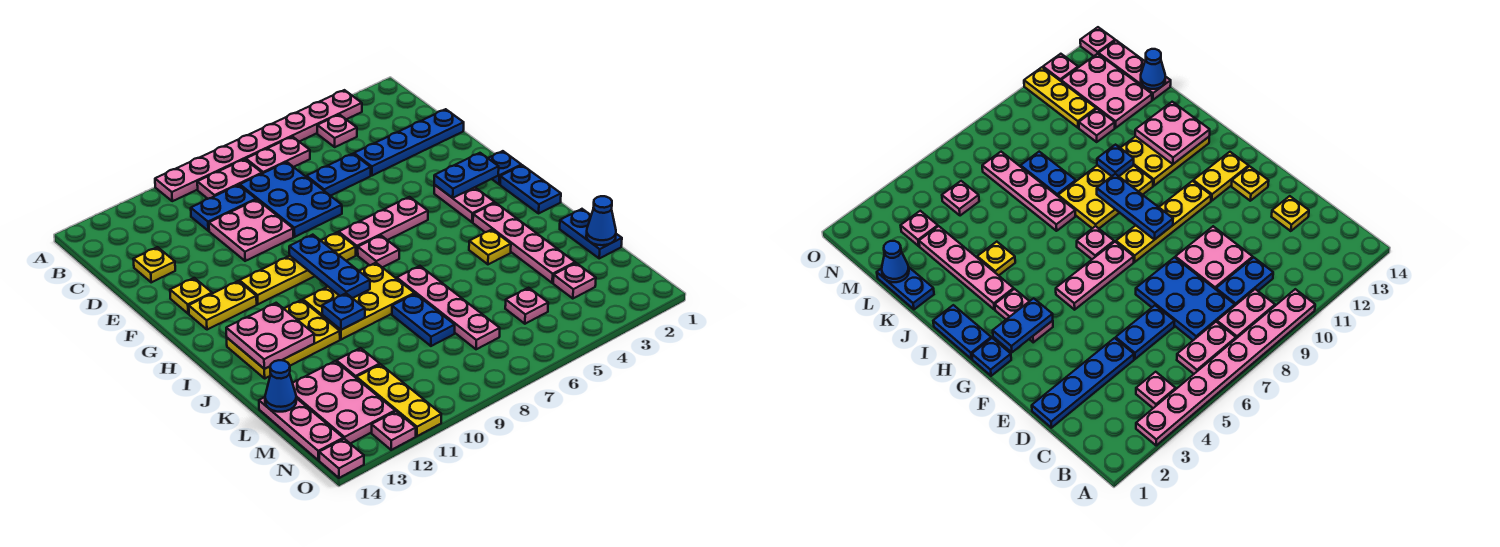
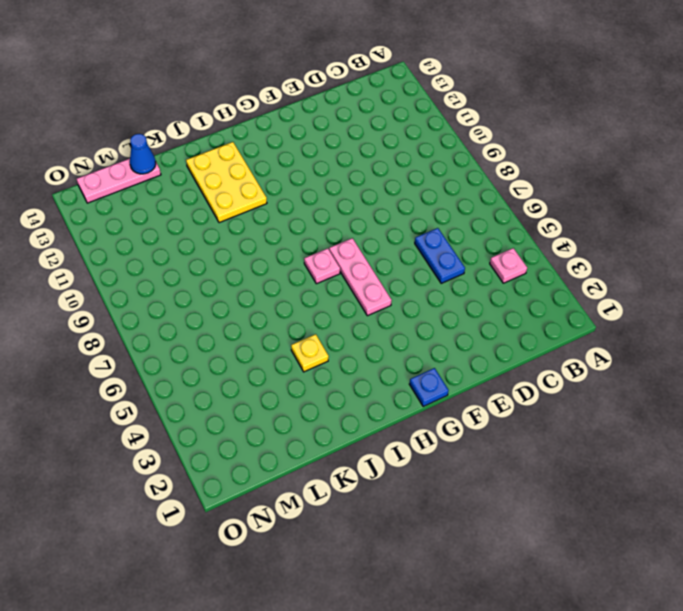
none -> pink plate A3:A10 level 1
none -> pink plate B6:B7 level 1
none -> pink plate B8:B9 level 1
none -> blue plate C7:E8 level 1

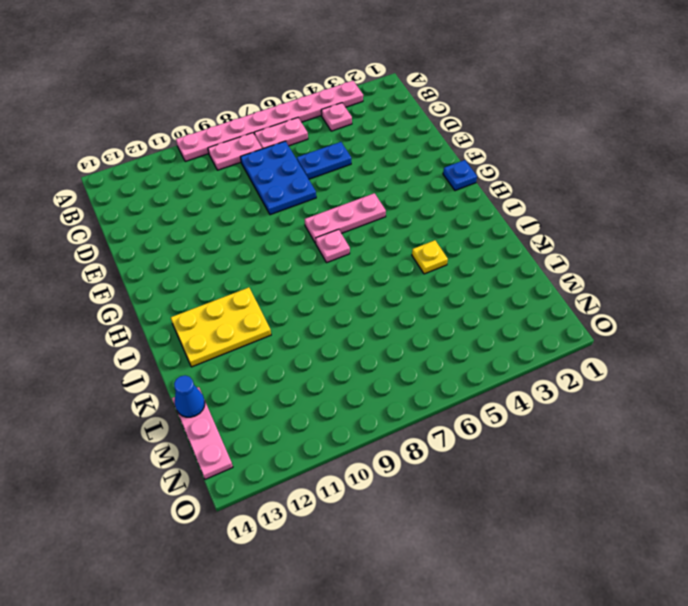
none -> blue plate C9:C10 level 1
none -> blue plate D1:D4 level 1
none -> pink plate D9:E10 level 1
none -> yellow plate D13 level 1

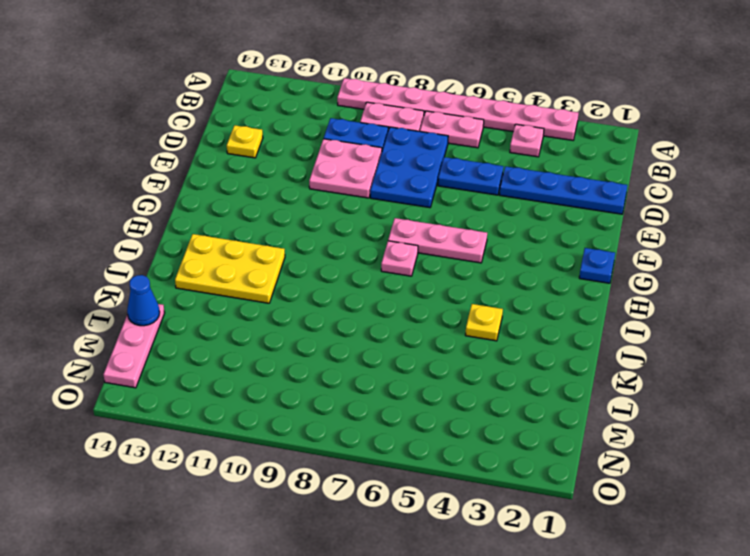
none -> yellow plate F13 level 1
none -> pink plate G3:H3 level 1
none -> yellow plate G8:G11 level 1
none -> yellow plate G12:G13 level 1

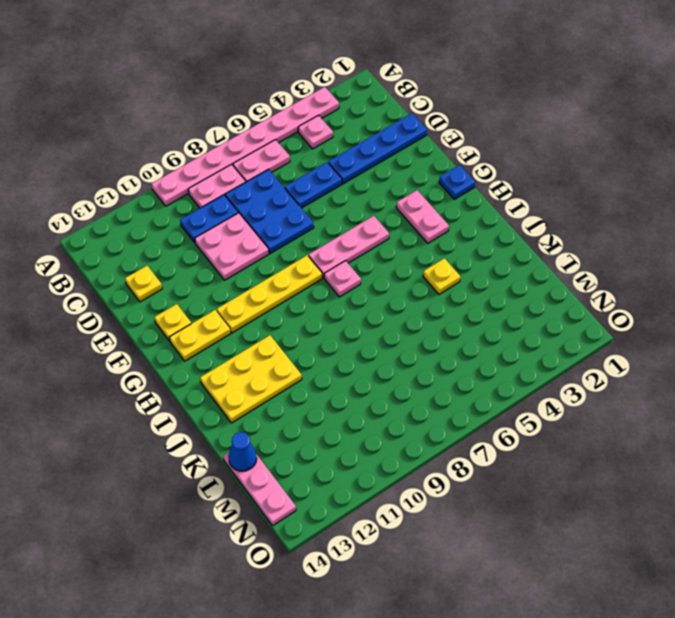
none -> blue plate H1:I1 level 1
none -> pink plate I3:L3 level 1
none -> yellow plate I8:J10 level 1
none -> pink plate J7:M7 level 1

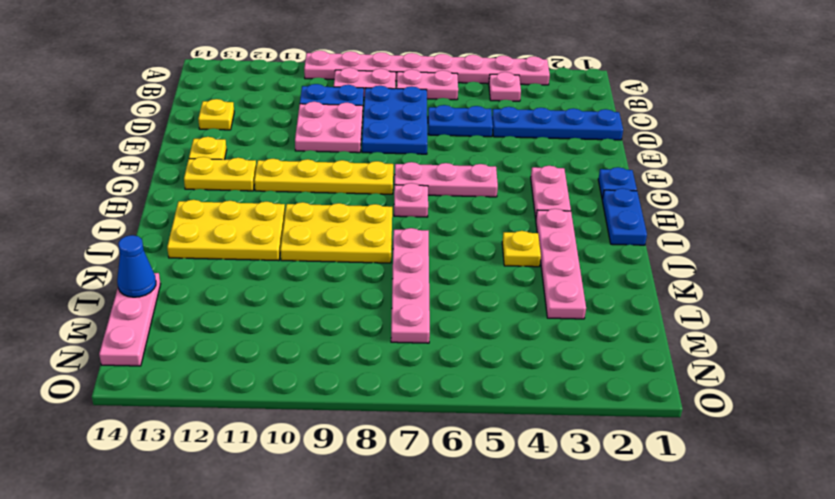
none -> blue plate K1:L1 level 1
none -> blue plate K8:L8 level 1
none -> pink plate L11 level 1
none -> pink plate L12:N13 level 1

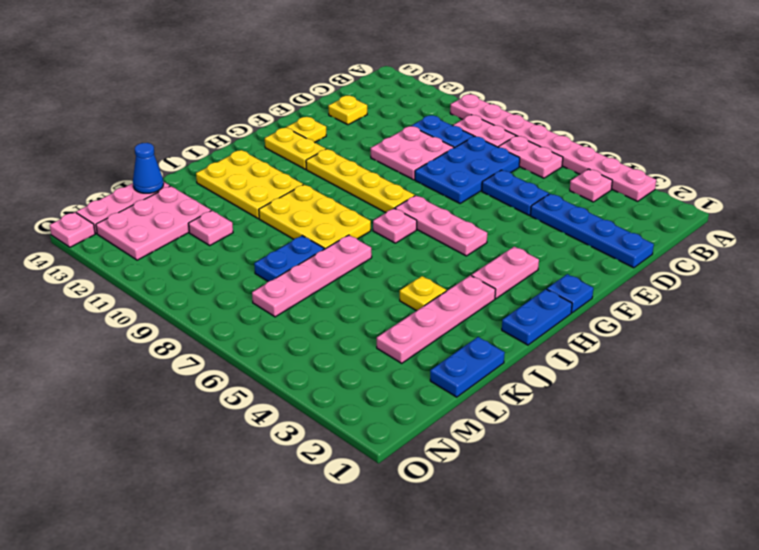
none -> pink plate M3 level 1
none -> pink plate M5 level 1
none -> yellow plate M11:O11 level 1
none -> pink plate O12 level 1

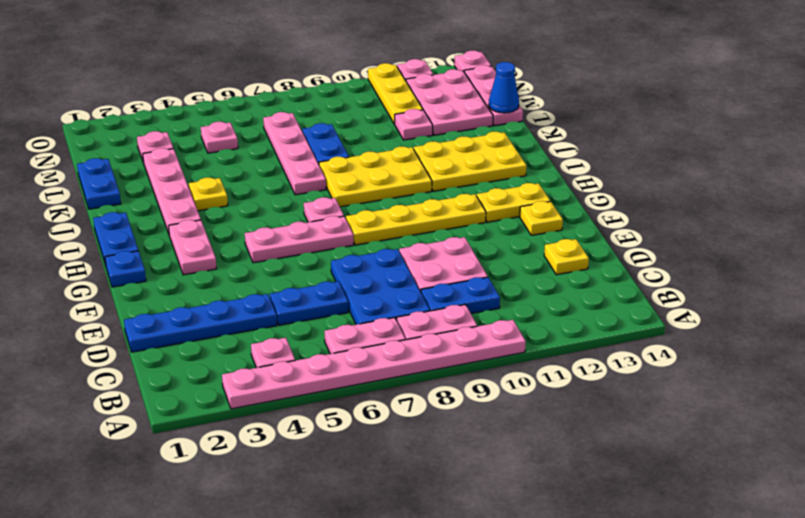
none -> blue plate G2:G3 level 2
none -> blue plate G9:I9 level 2
none -> pink plate I12:J13 level 2
none -> blue plate J10 level 2

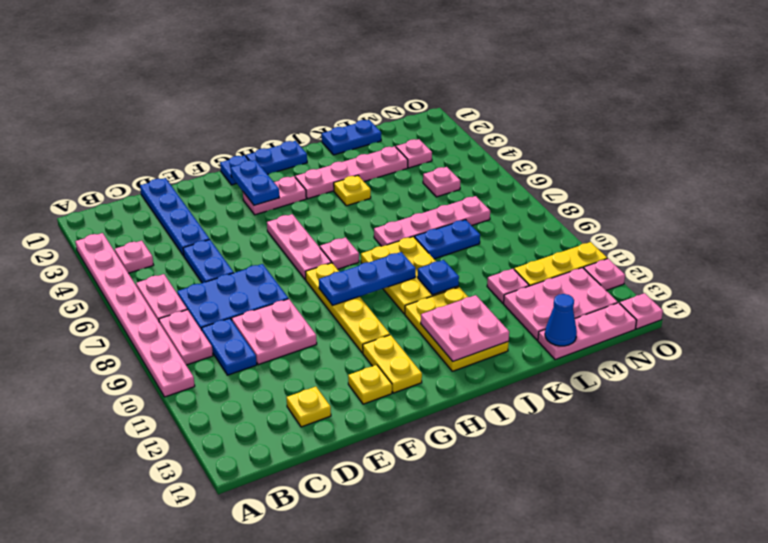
none -> blue cone L1 level 2

